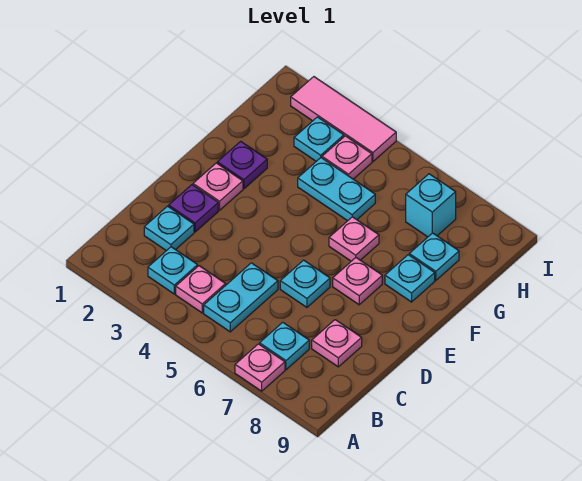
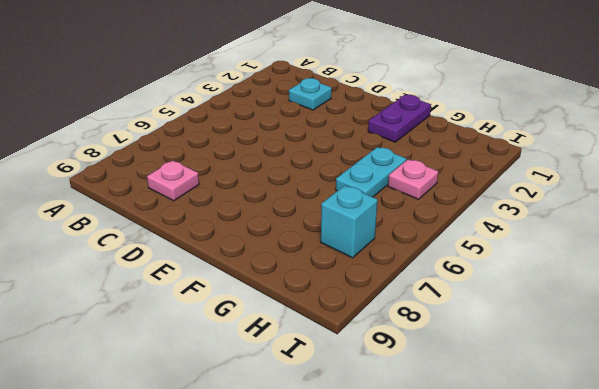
purple plate F1:F2 level 1 -> purple plate F2 level 1
none -> pink plate A7 level 1
none -> cyan plate B3 level 1
none -> pink plate B4 level 1

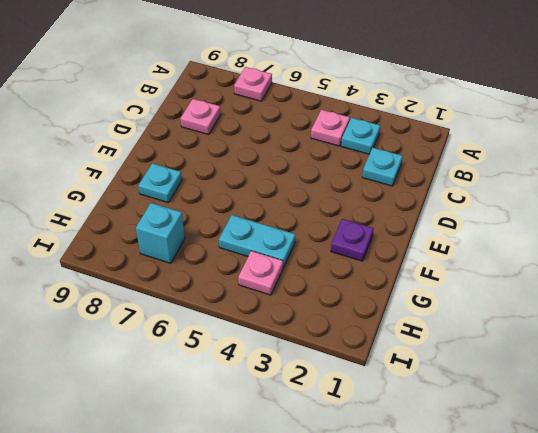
none -> cyan plate B5:C5 level 1
none -> cyan plate B7 level 1
none -> purple plate D2 level 1

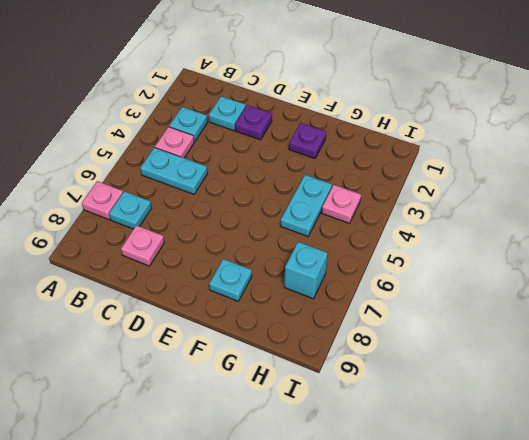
none -> cyan plate D6 level 1
none -> pink plate E2 level 1
none -> pink plate E7 level 1

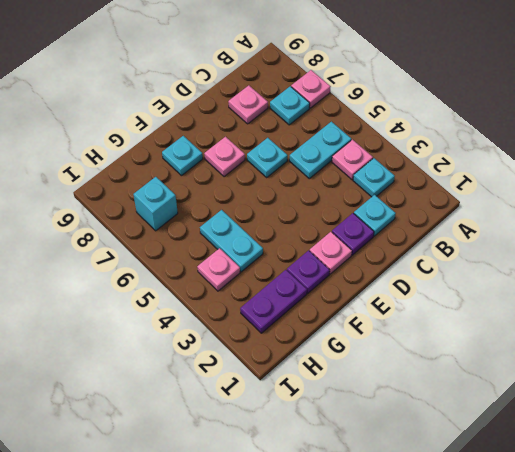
purple plate G2:H2 level 1 -> none
none -> pink plate F6 level 1
none -> cyan plate G8 level 1
none -> cyan plate H3 level 1

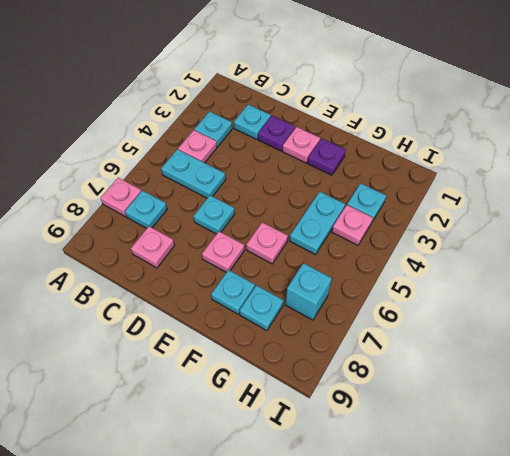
none -> pink tile I2:I4 level 1

